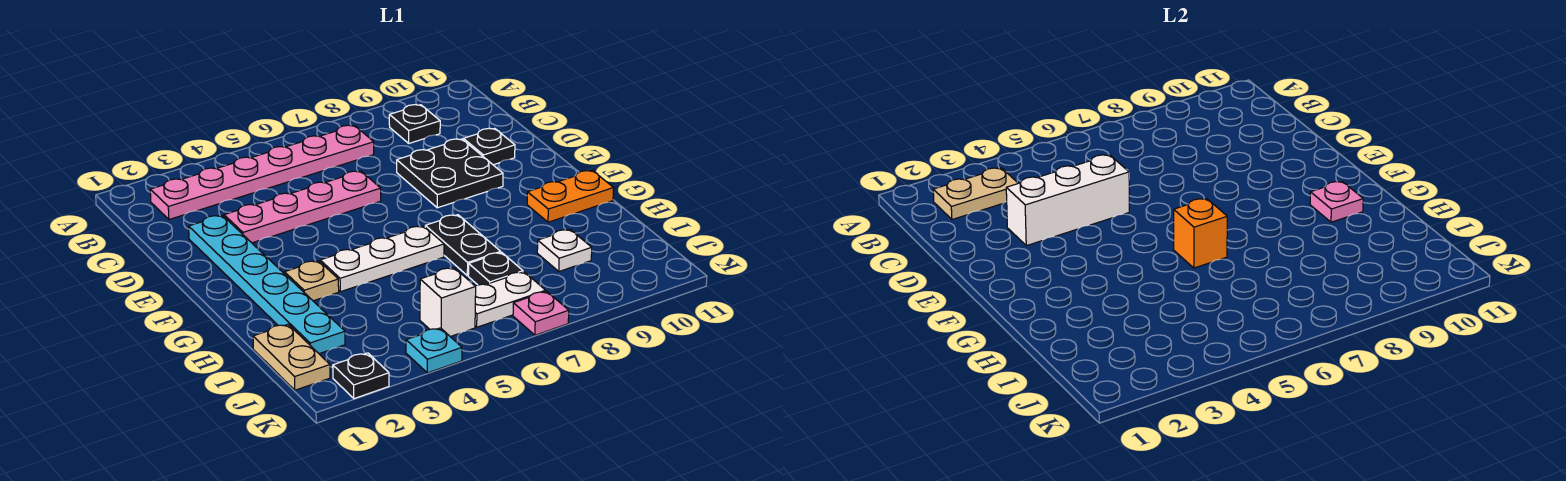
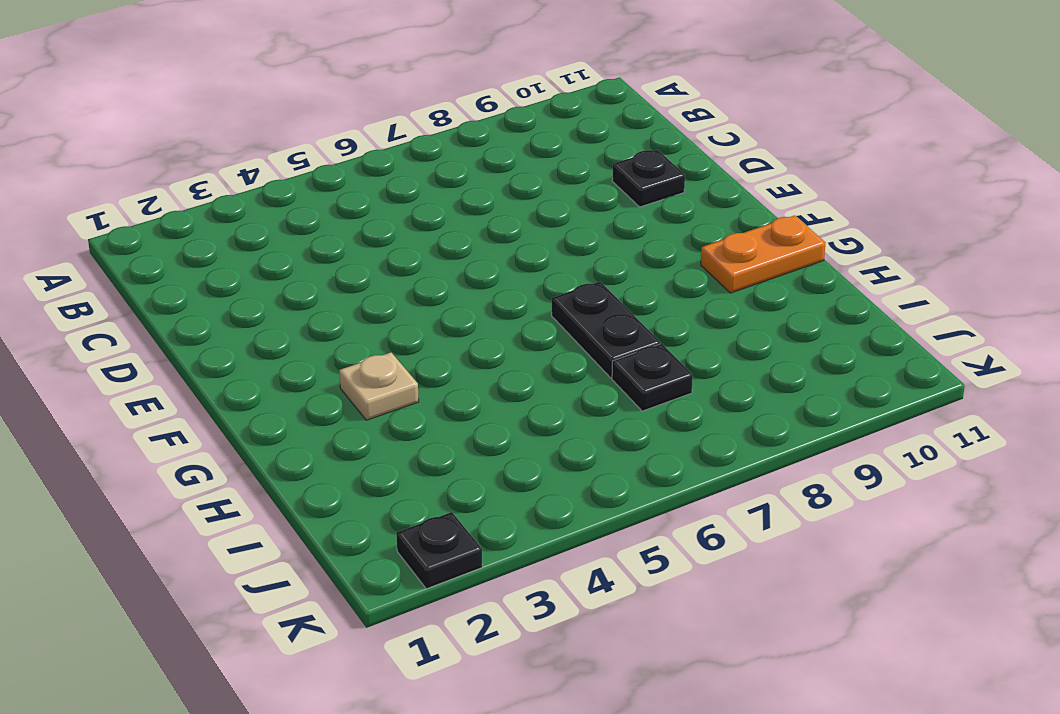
none -> pink plate B2:B7 level 1
none -> black plate B9 level 1
none -> cyan plate D2:I2 level 1

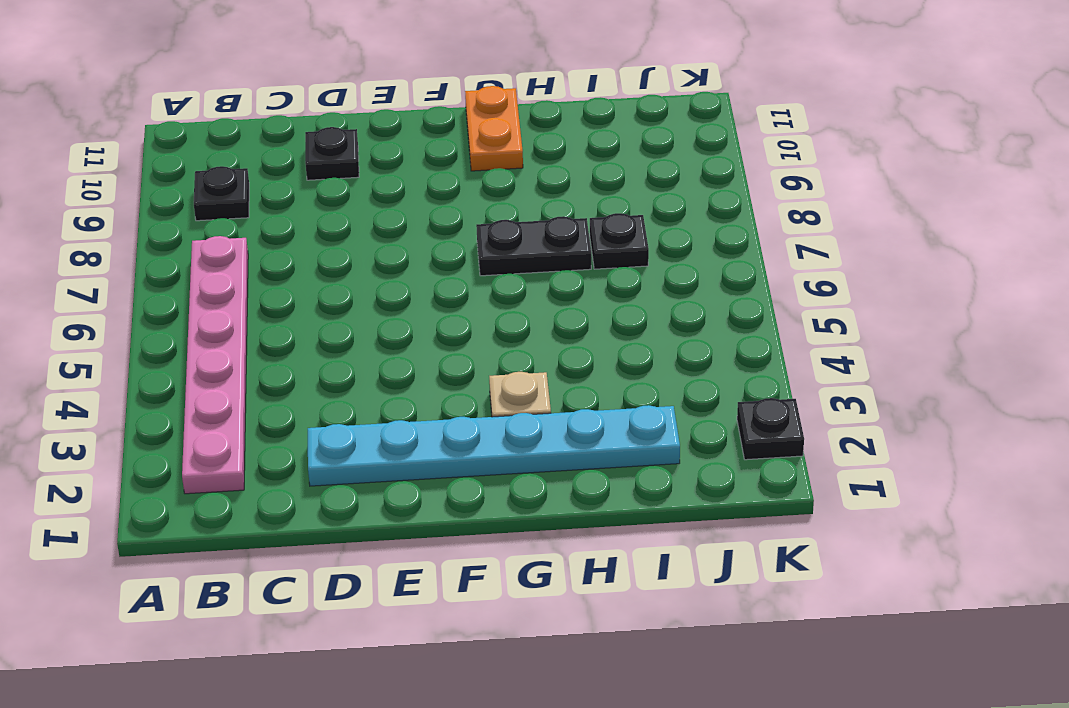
none -> pink plate D3:D6 level 1
none -> black plate D8:E9 level 1
none -> white plate G4:G6 level 1

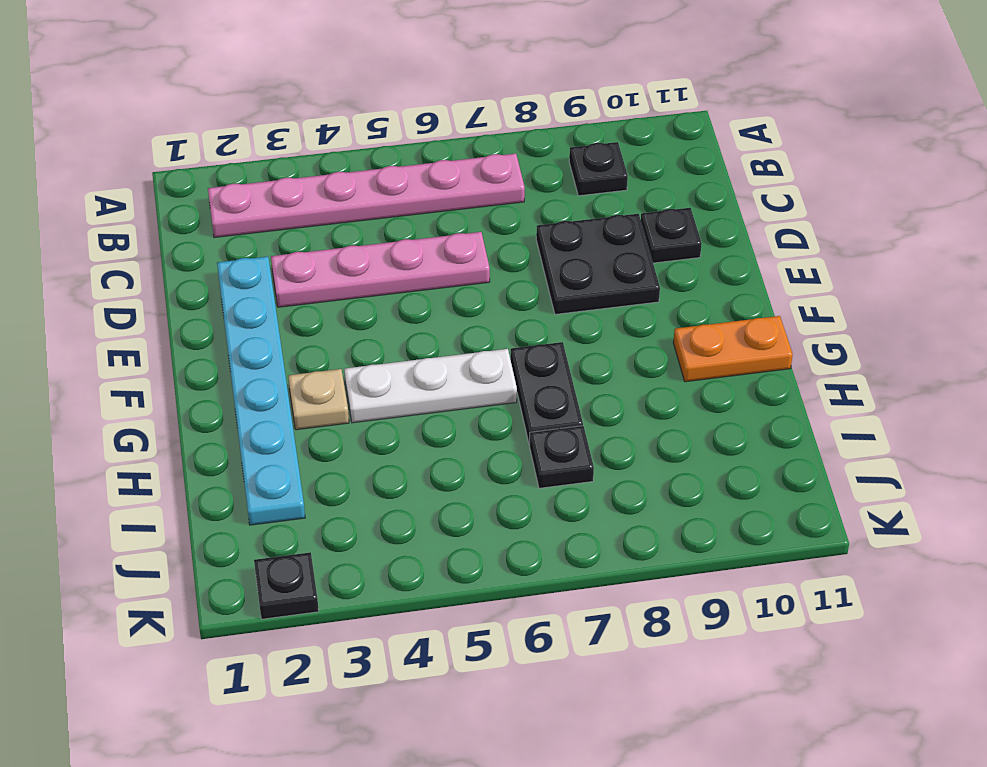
none -> tan plate I1:J1 level 1
none -> white plate I9 level 1
none -> white brick J5 level 1

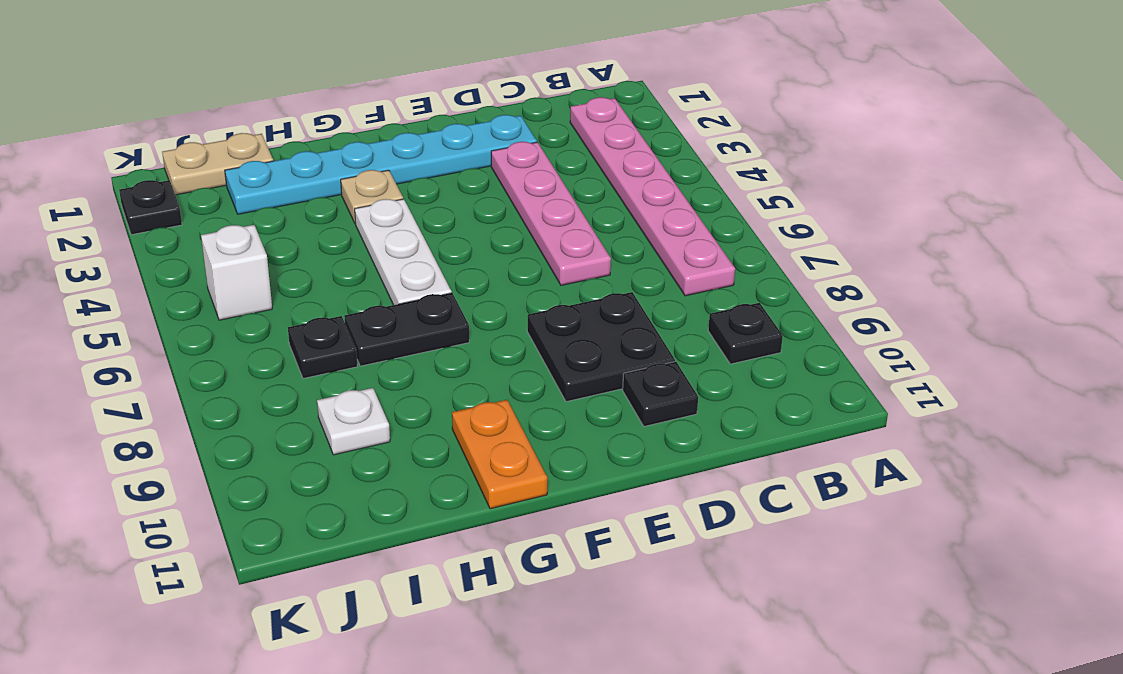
none -> white plate J6:J7 level 1
none -> cyan plate K4 level 1
none -> pink plate K7 level 1

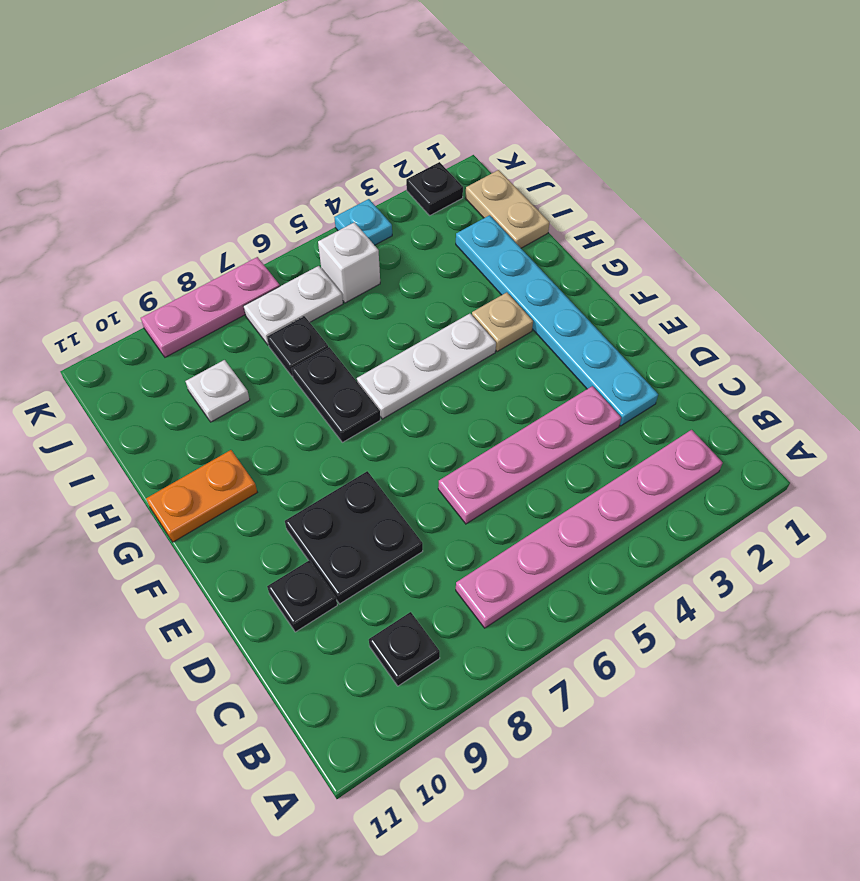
pink plate K7:K9 level 1 -> pink plate K7 level 1
none -> tan plate B2:B3 level 2
none -> white brick D3:D5 level 2
none -> orange brick G6 level 2

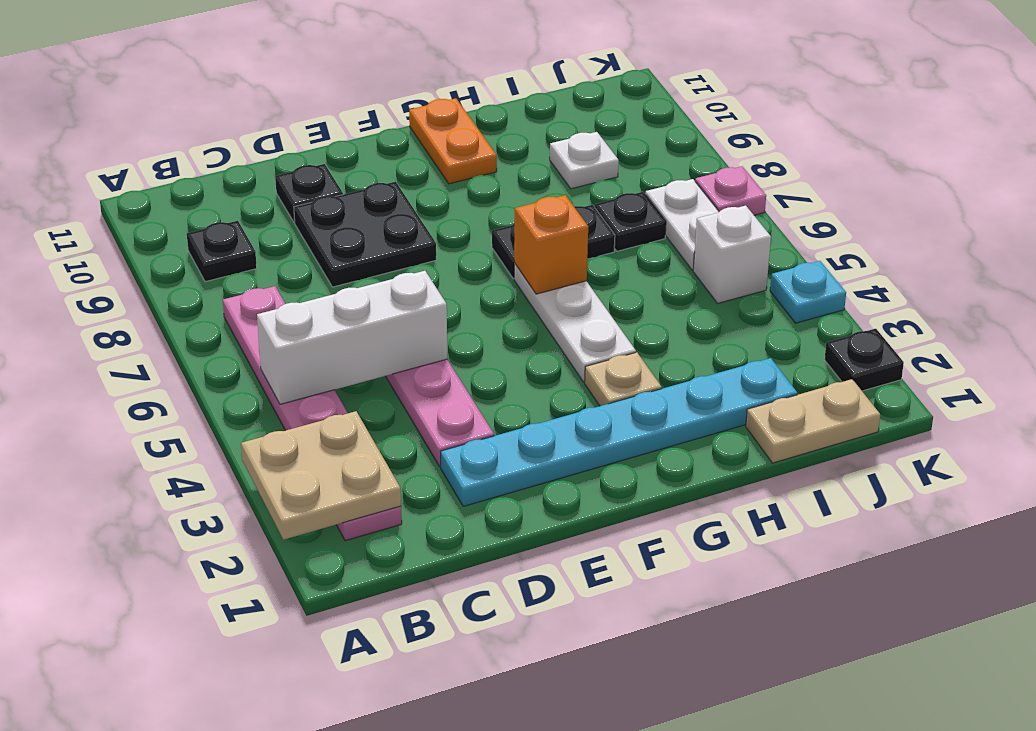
tan plate A2:B3 level 2 -> tan plate B2:B3 level 2
white brick B5:D5 level 2 -> white brick D3:D5 level 2
none -> pink plate G10 level 2

